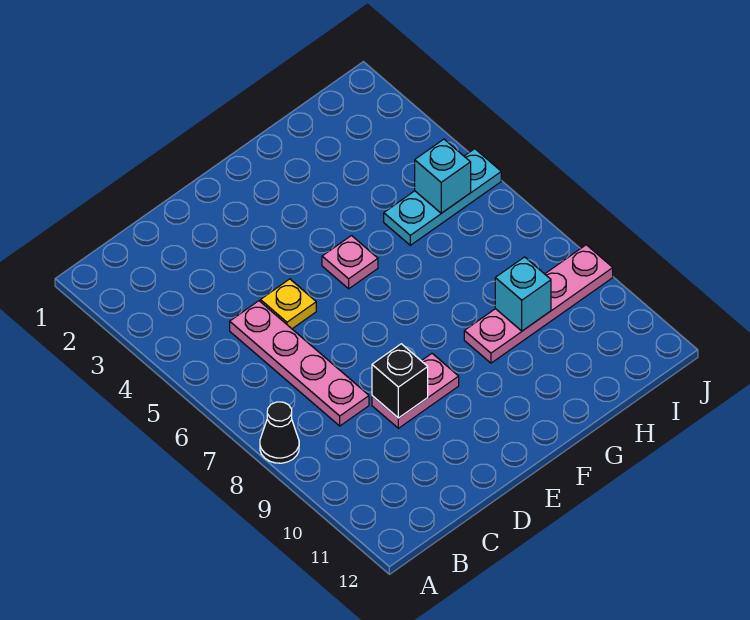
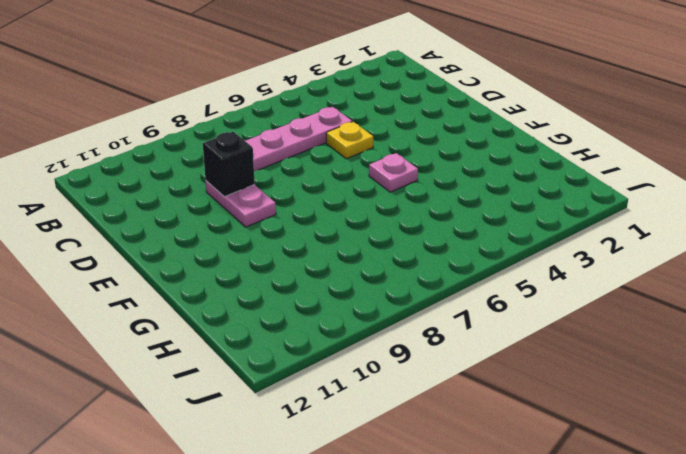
none -> black cone A8 level 1
none -> pink plate G9:J9 level 1

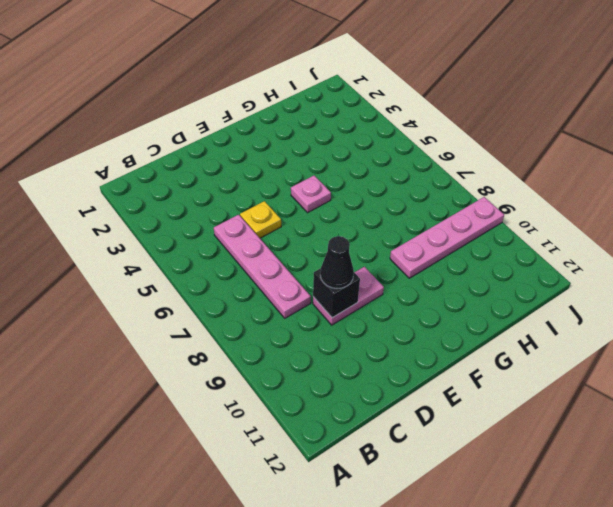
black cone D9 level 3 -> black cone A8 level 1
none -> cyan plate H5:J5 level 1
none -> cyan brick H9 level 2

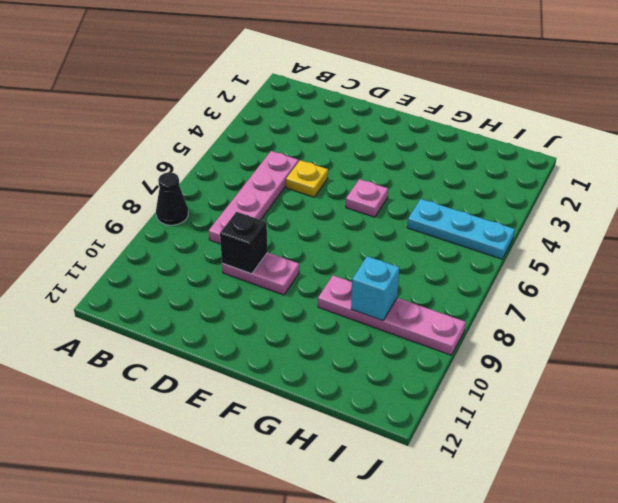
none -> cyan brick I5 level 2

